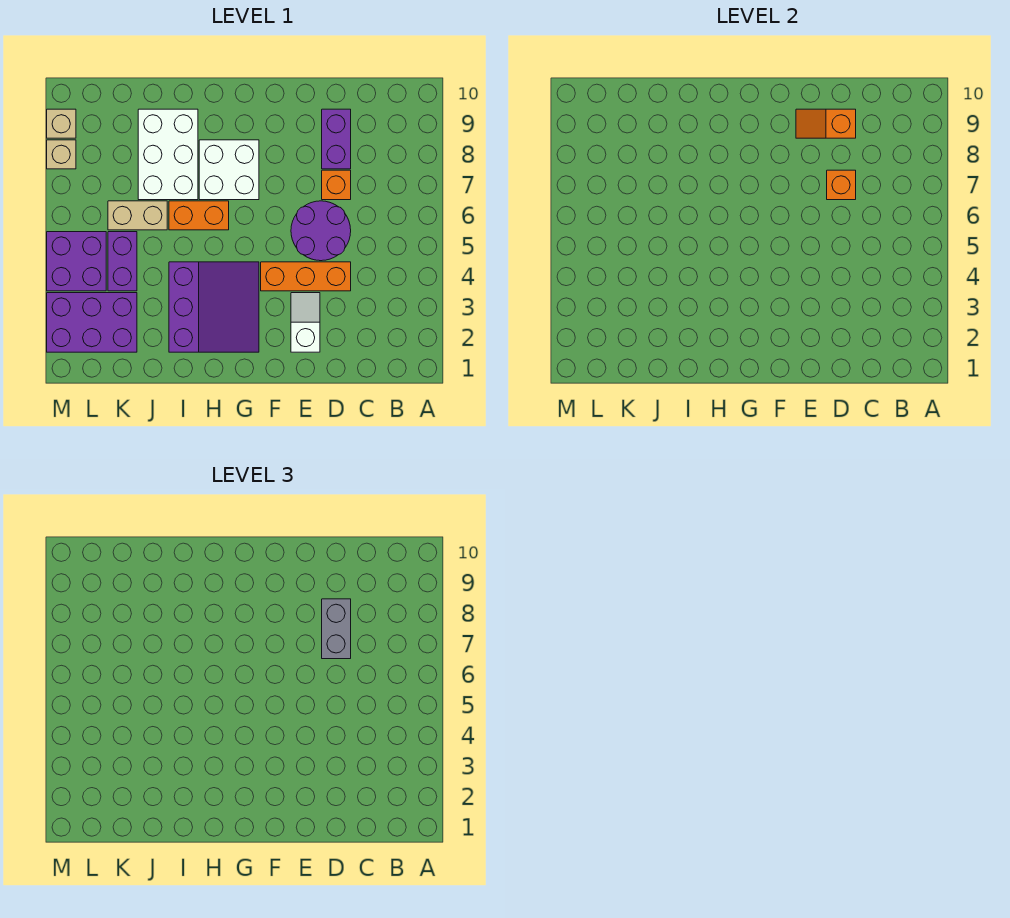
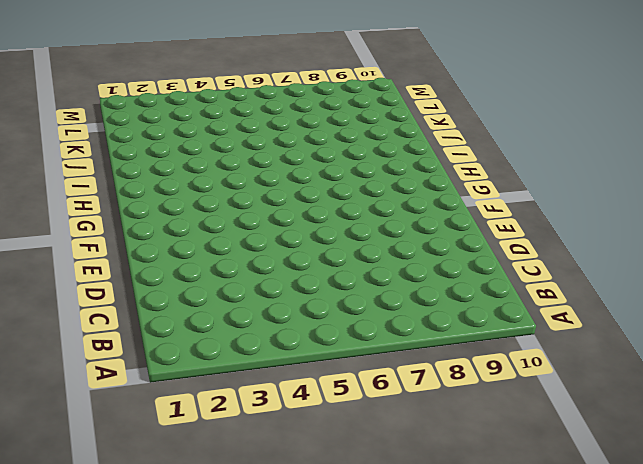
none -> orange brick D4:F4 level 1
none -> purple round brick D5:E6 level 1
none -> orange brick D7 level 1

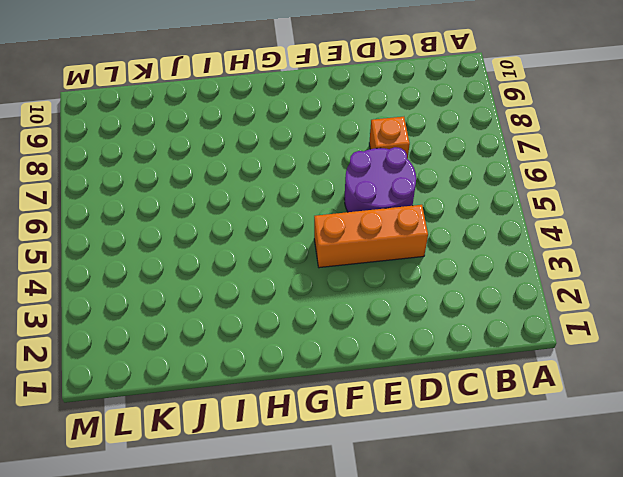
none -> purple brick D8:D9 level 1
none -> white slope E2:E3 level 1 top 2
none -> purple slope G2:I4 level 1 top I

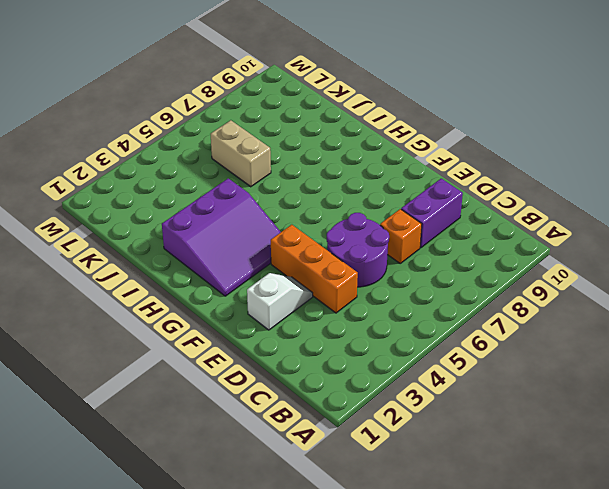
none -> white brick G7:H8 level 1
none -> orange brick H6:I6 level 1
none -> white brick I7:J9 level 1

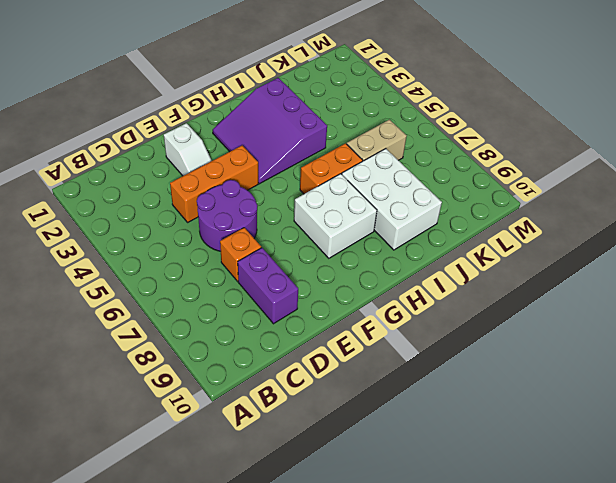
none -> purple brick K2:M3 level 1
none -> purple brick K4:K5 level 1
none -> purple brick L4:M5 level 1

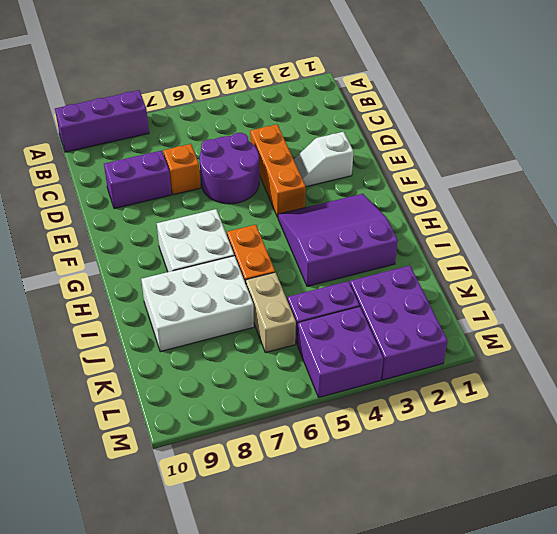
purple brick A8:A10 level 1 -> none
none -> tan brick M8 level 1
none -> tan brick M9 level 1
none -> orange brick D7 level 2

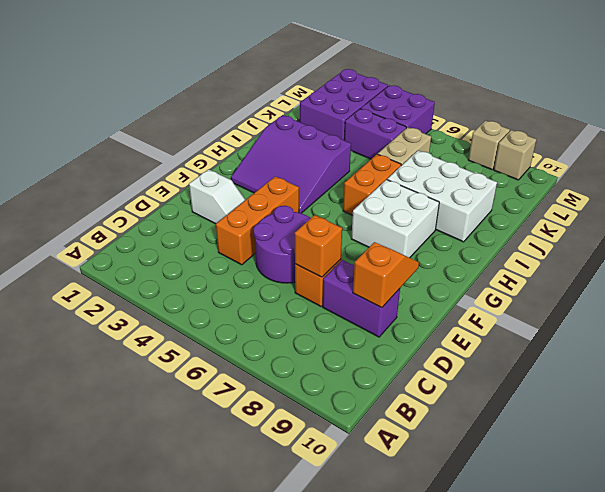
none -> grey brick D7:D8 level 3

